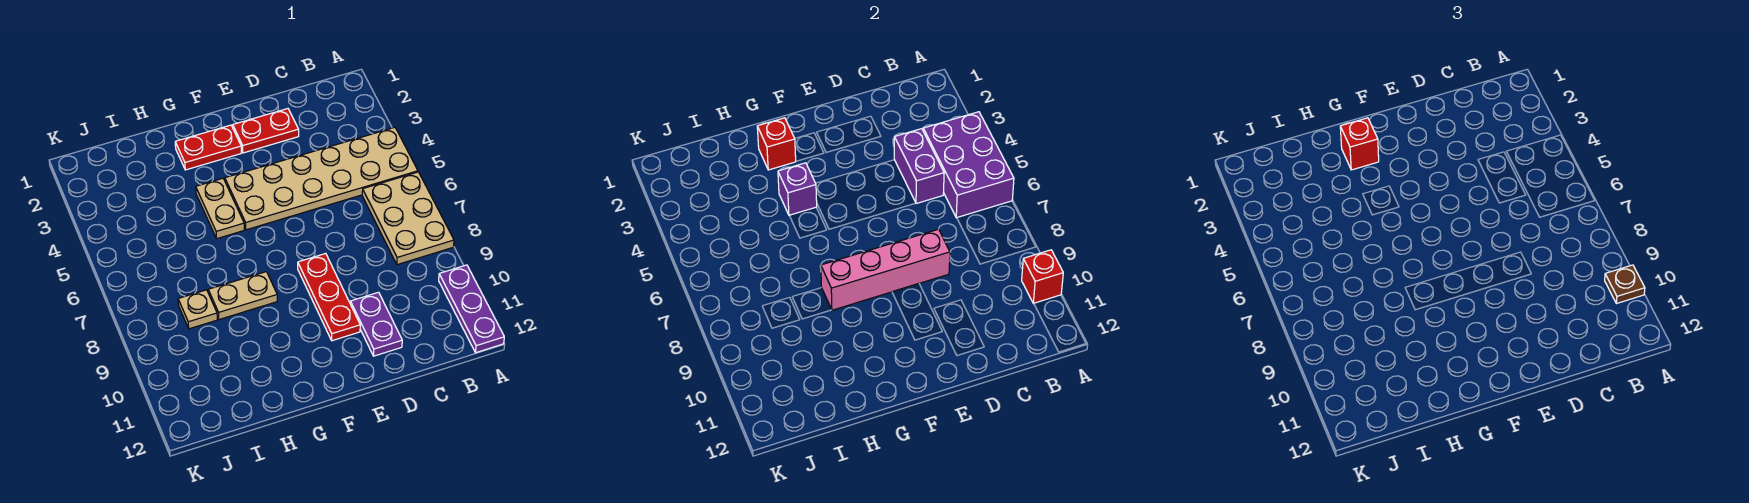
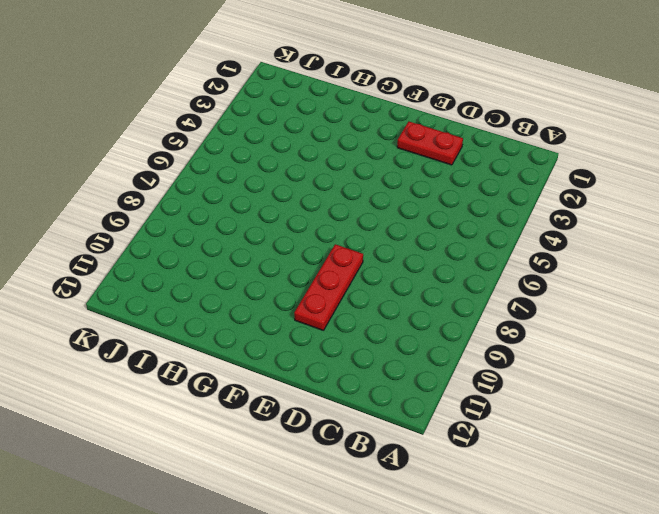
none -> tan plate A4:F5 level 1
none -> tan plate A6:B8 level 1
none -> purple plate A10:A12 level 1

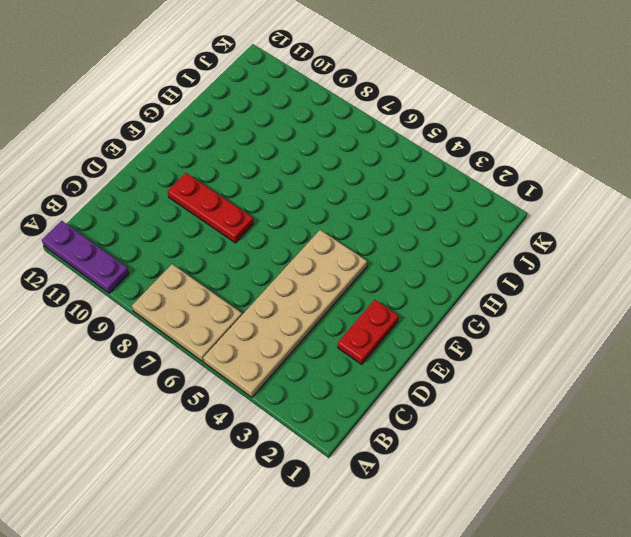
none -> purple plate D10:D11 level 1
none -> red plate F2:G2 level 1
none -> tan plate G4:G5 level 1

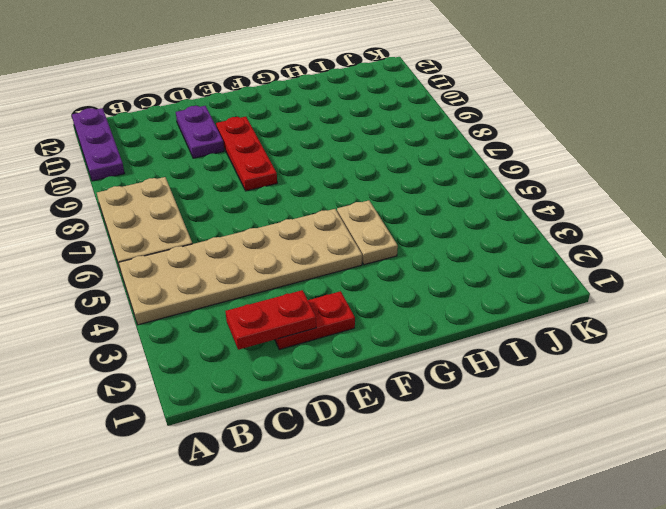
red plate C2:D2 level 2 -> red plate F2:G2 level 1
none -> tan plate G8:H8 level 1
none -> tan plate I8 level 1
none -> purple brick A4:B6 level 2

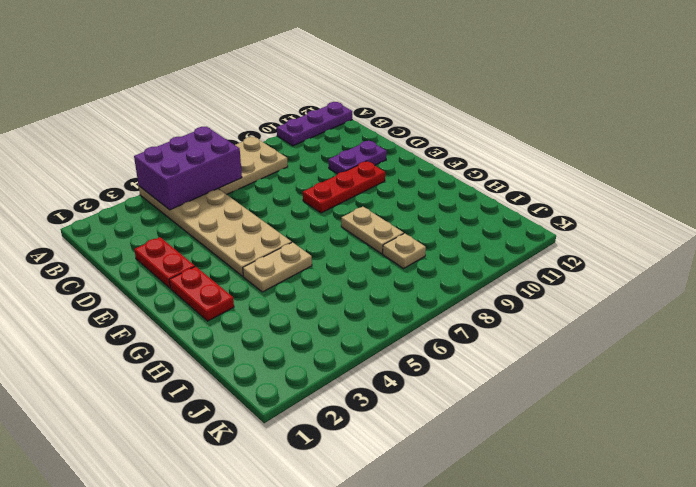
none -> red brick A10 level 2
none -> purple brick C4:C5 level 2
none -> pink brick D8:G8 level 2

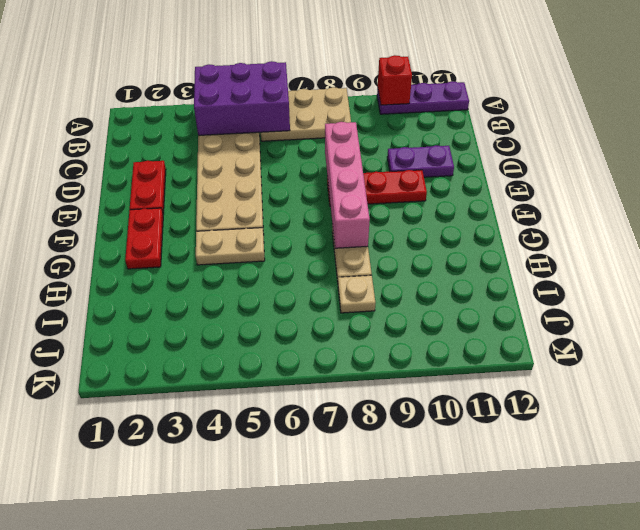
none -> purple brick C4:C5 level 2
none -> red brick G2 level 2
none -> purple brick G4 level 2

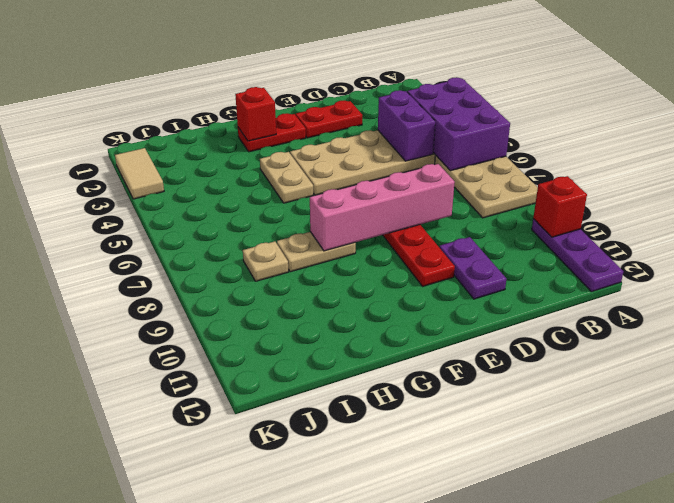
tan tile K2:K3 level 1 -> none
none -> purple brick G4 level 2
none -> brown plate A10 level 3
none -> red brick G2 level 3

